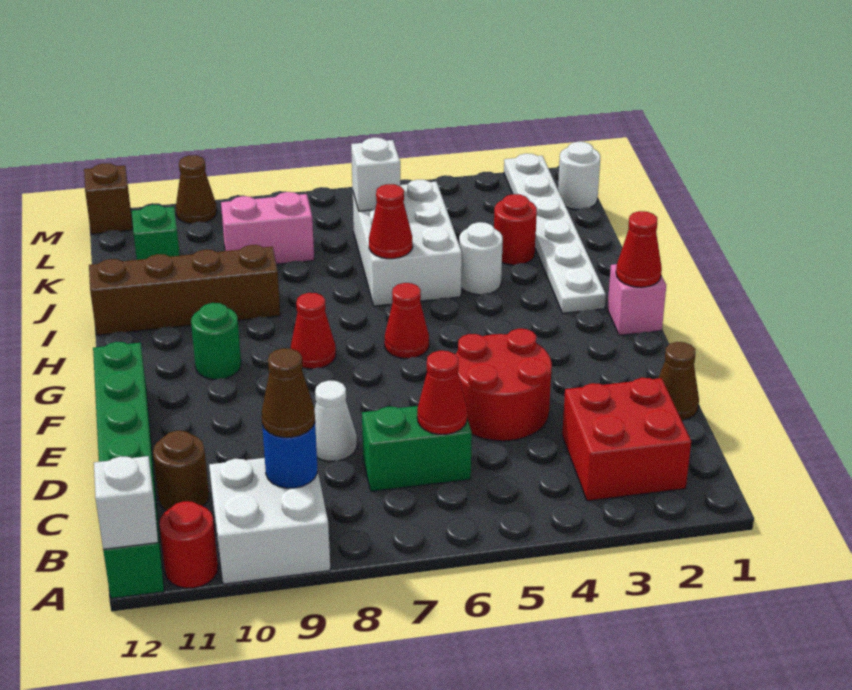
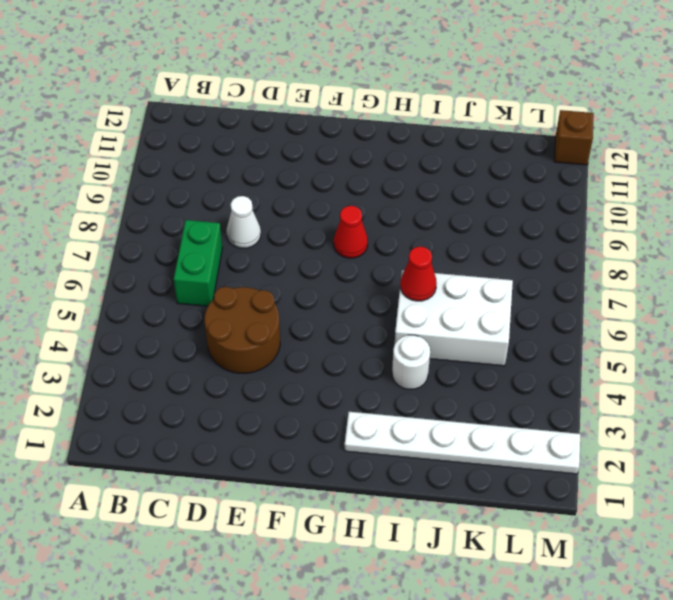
brown round brick D4:E5 level 1 -> red round brick D4:E5 level 1
none -> white brick A9:B10 level 1
none -> red round brick A11 level 1
none -> green brick A12:F12 level 1
none -> red brick B2:C3 level 1

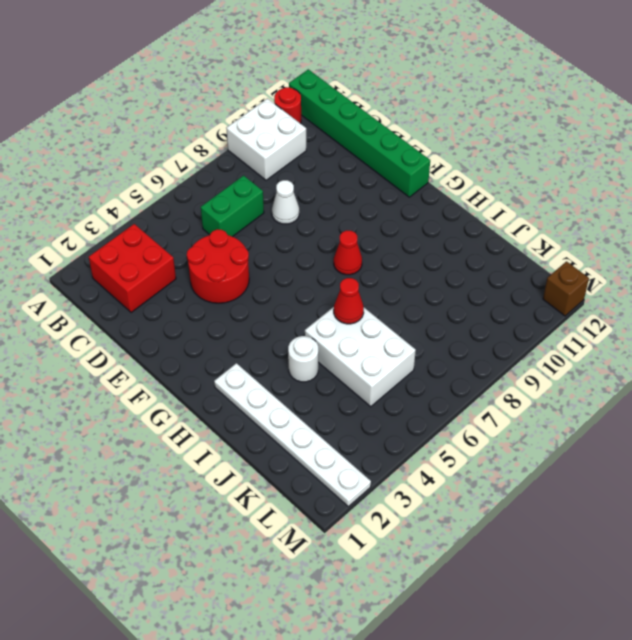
none -> brown round brick C11 level 1
none -> brown cone D1 level 1
none -> pink brick G1 level 1
none -> red cone G6 level 1

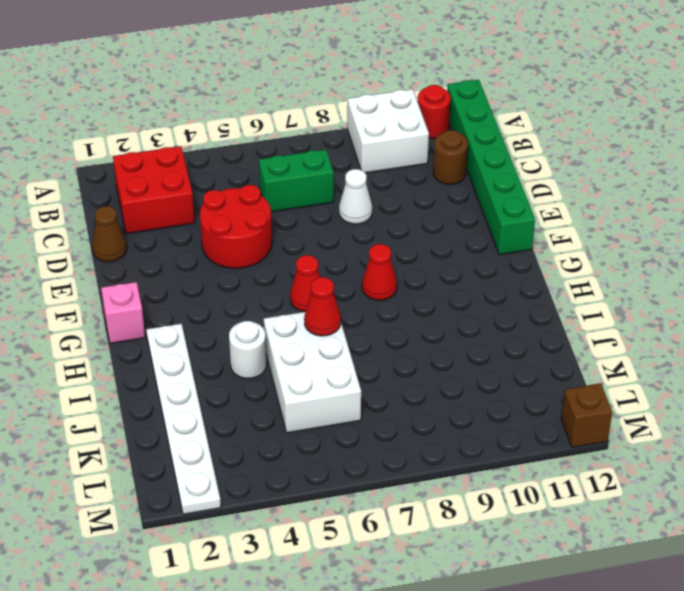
none -> green round brick G10 level 1
none -> brown brick I9:I12 level 1
none -> red round brick J3 level 1
none -> pink brick K8:K9 level 1

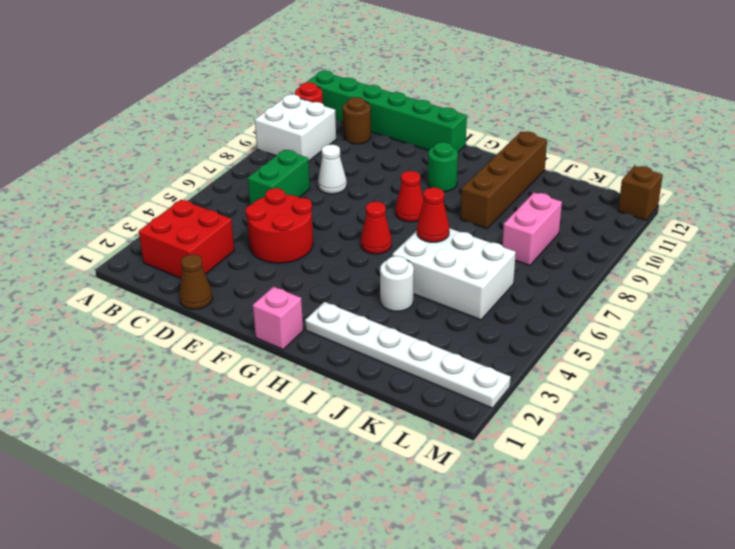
none -> red round brick J3 level 1
none -> green brick K11 level 1
none -> white round brick L1 level 1
none -> brown cone M10 level 1

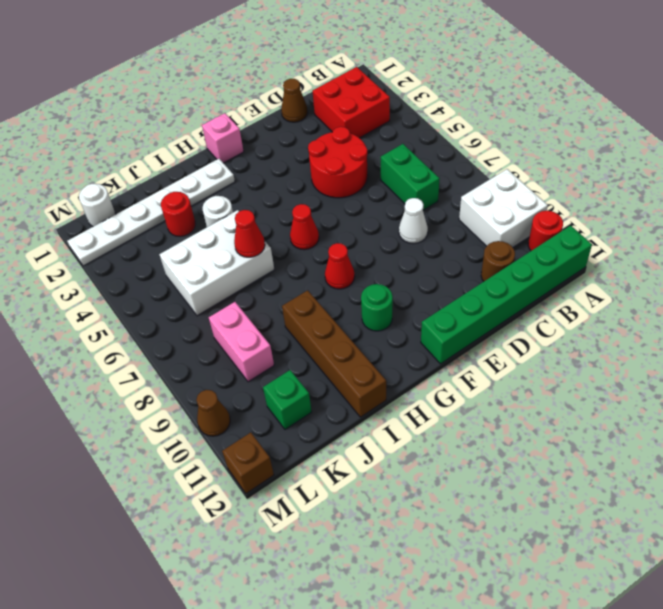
none -> white brick A12 level 2
none -> blue round brick B9 level 2
none -> red cone C6 level 2
none -> red cone G1 level 2

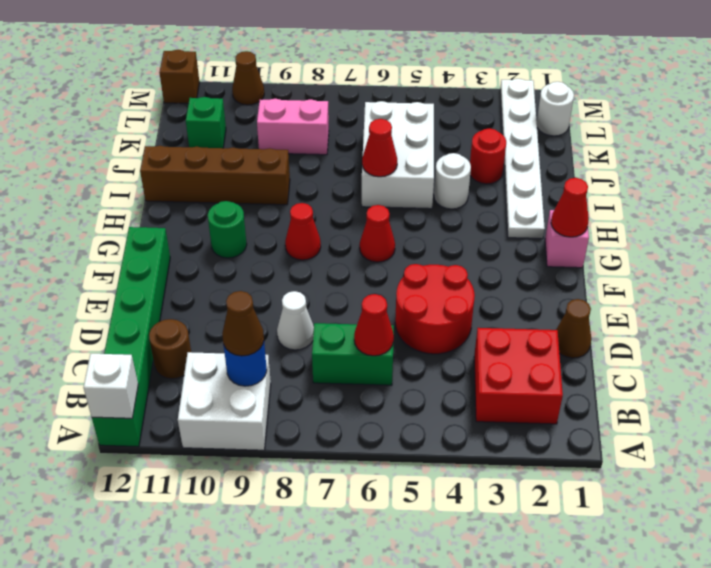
none -> red round brick A11 level 1
none -> white brick K6 level 2

